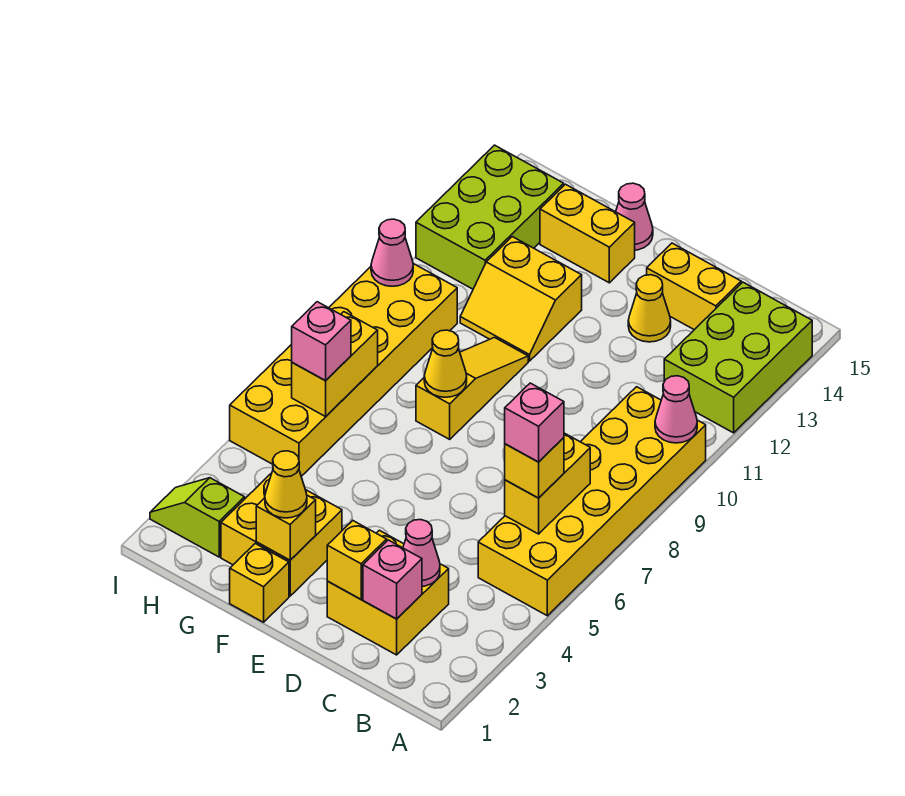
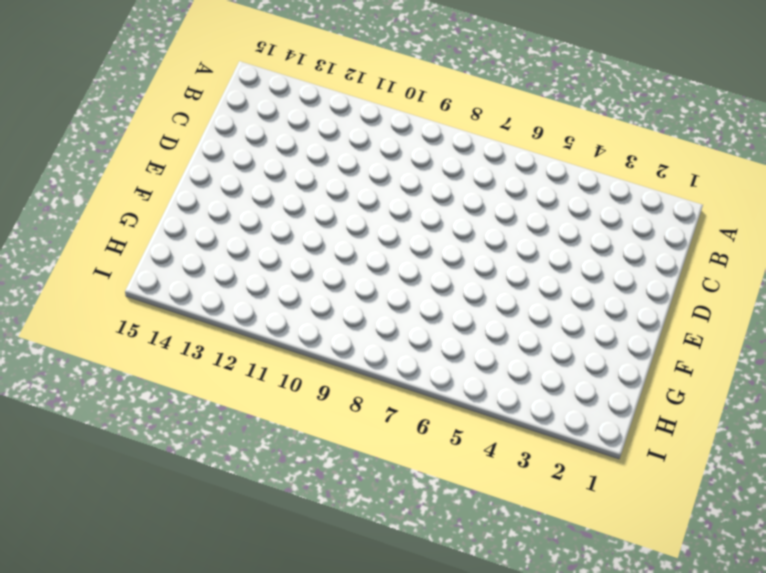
none -> yellow brick A5:B10 level 1
none -> lime brick A12:B14 level 1
none -> yellow brick C2:D3 level 1

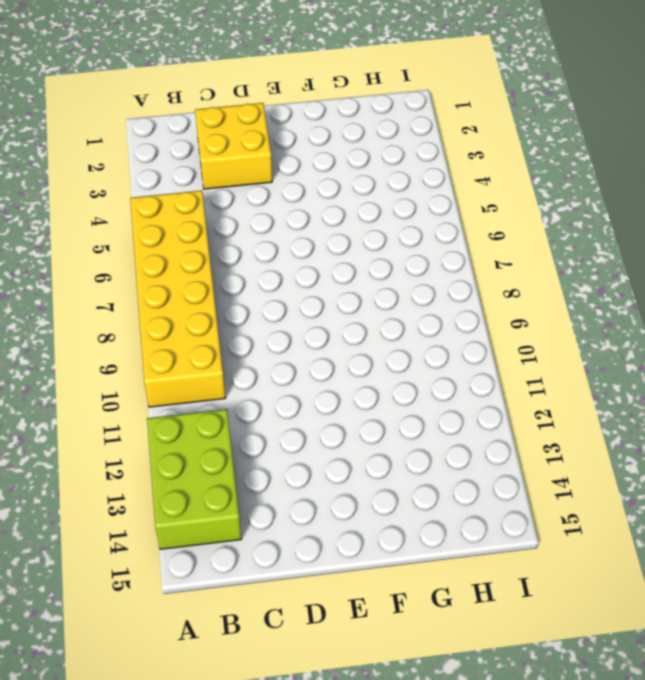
none -> yellow brick C14:D14 level 1
none -> yellow cone D13 level 1
none -> yellow brick F1 level 1

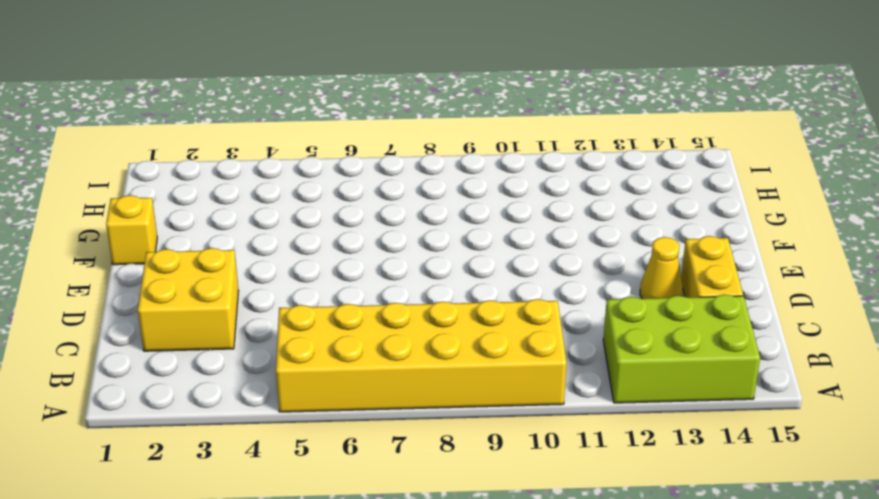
none -> yellow brick F2:G3 level 1
none -> yellow slope F8:F10 level 1 top 8
none -> yellow slope F11:G12 level 1 top 12

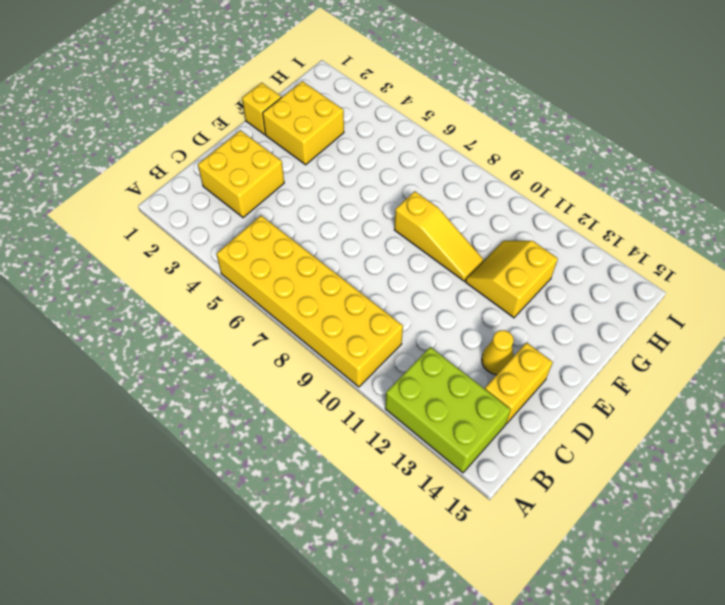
none -> yellow brick F14:G14 level 1
none -> pink cone F15 level 1
none -> lime slope H2:I2 level 1 top H

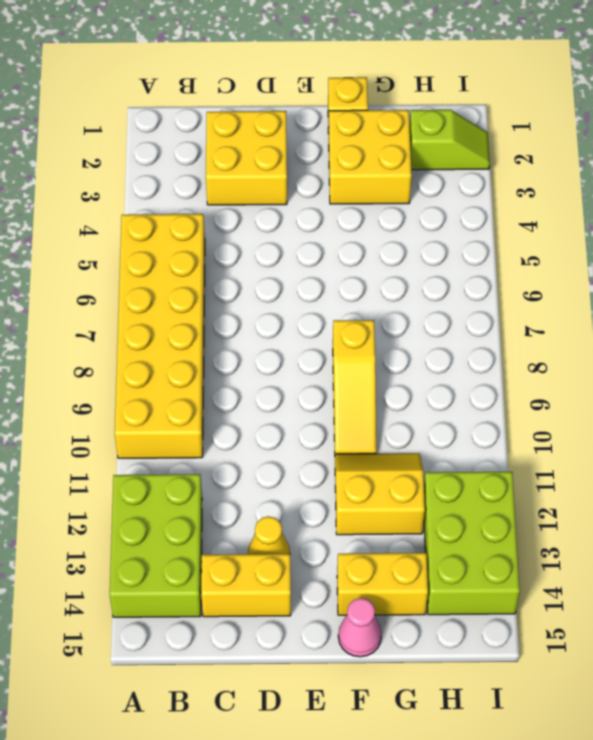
none -> yellow brick H5:I10 level 1
none -> pink cone A10 level 2
none -> yellow brick B6:B7 level 2

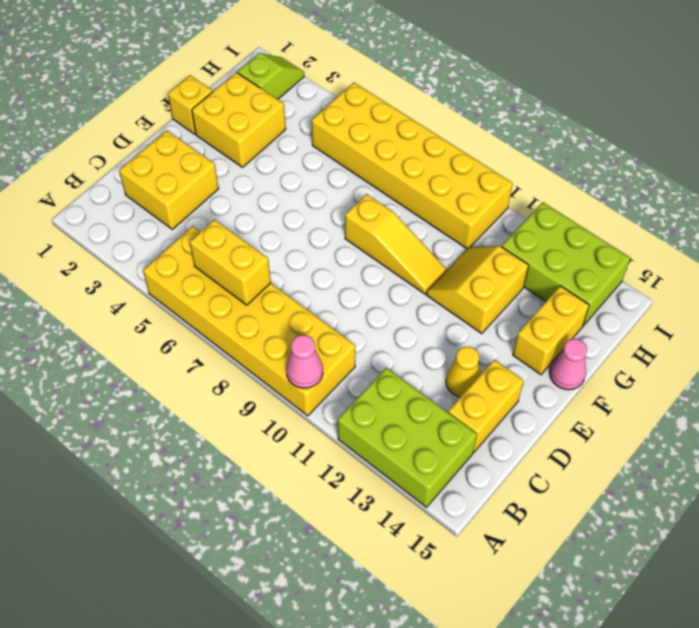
none -> pink brick C2 level 2
none -> pink cone C3 level 2
none -> yellow brick D2 level 2

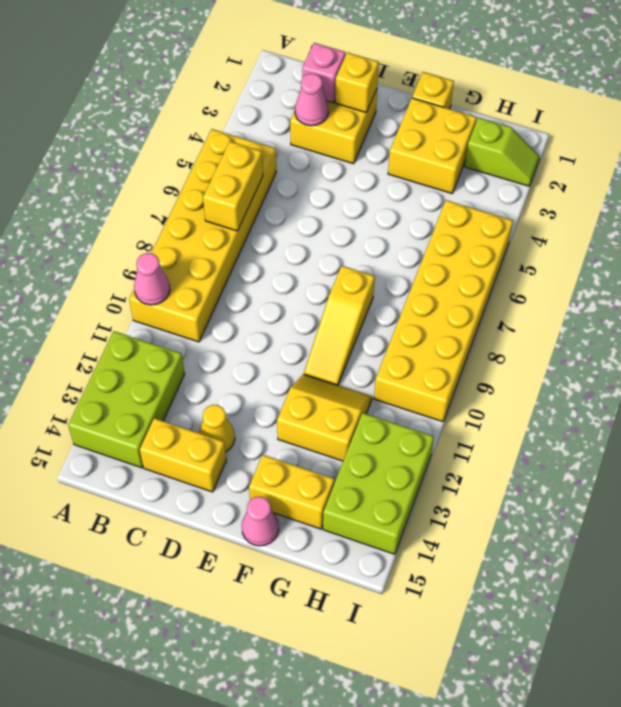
none -> yellow brick F2 level 2
none -> yellow cone F8 level 2
none -> yellow brick H6:H7 level 2

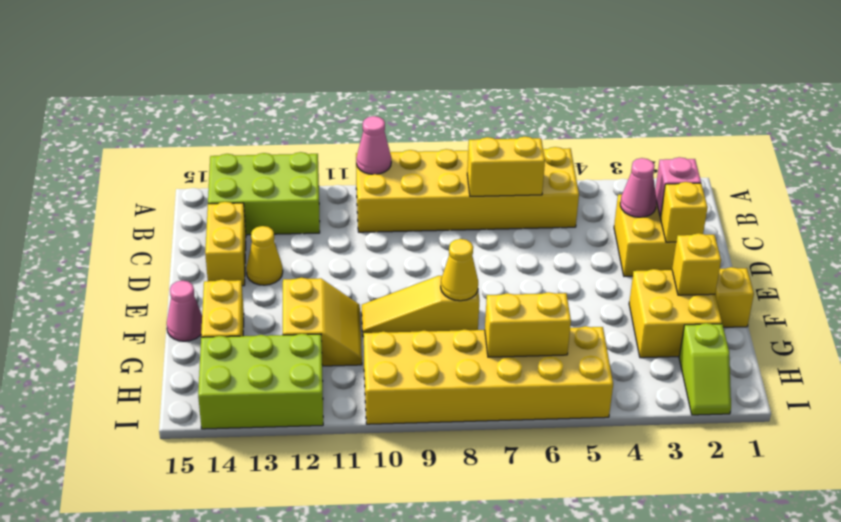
none -> pink cone I10 level 2
none -> yellow brick B6 level 3
none -> yellow cone F2 level 3

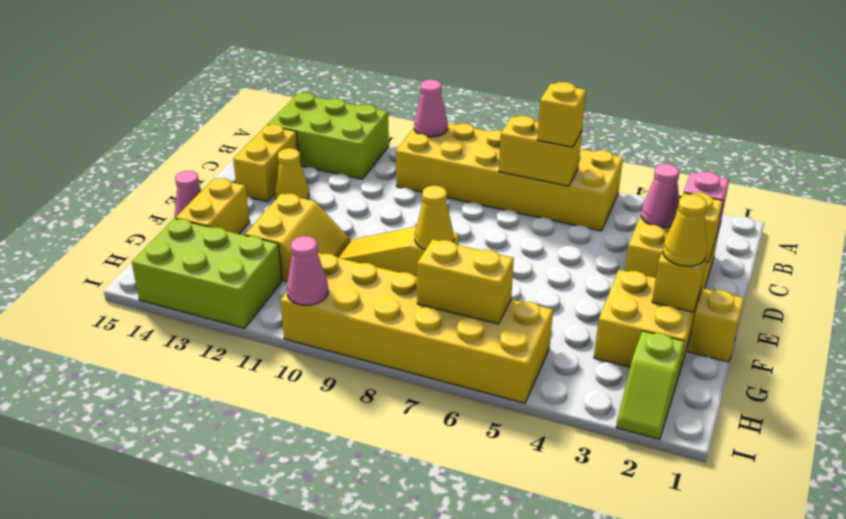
none -> pink brick H6 level 3
none -> pink brick B6 level 4

